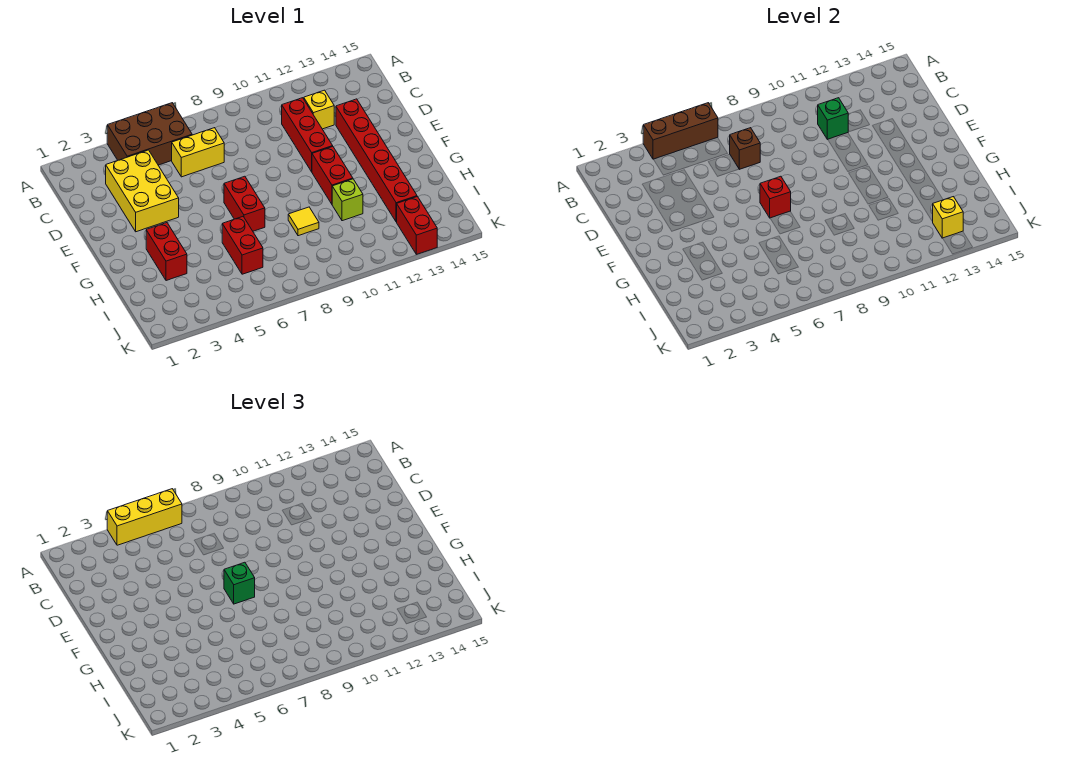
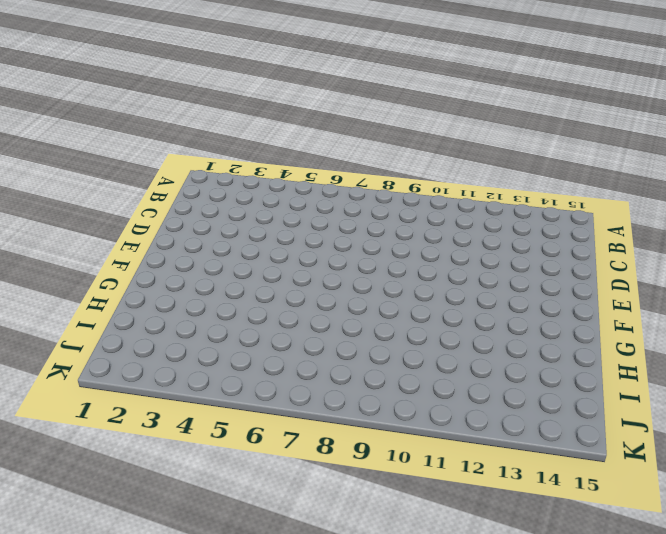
none -> brown brick A4:B6 level 1
none -> yellow brick C3:E4 level 1
none -> yellow brick C6:C7 level 1

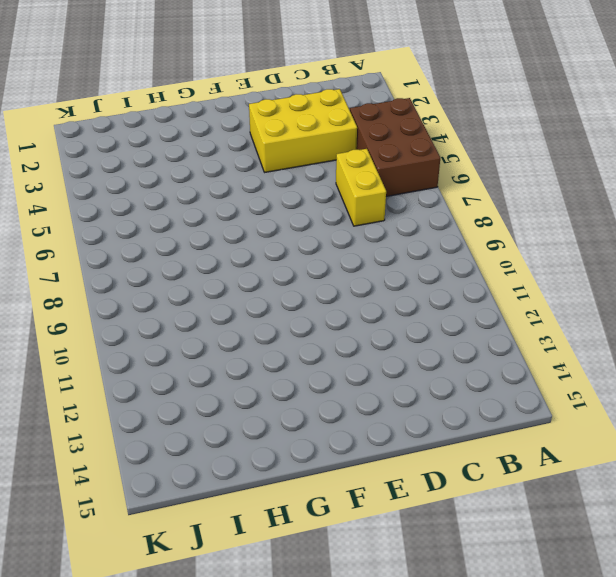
none -> red brick C11:E11 level 1
none -> yellow brick C12 level 1
none -> red brick D13:I13 level 1

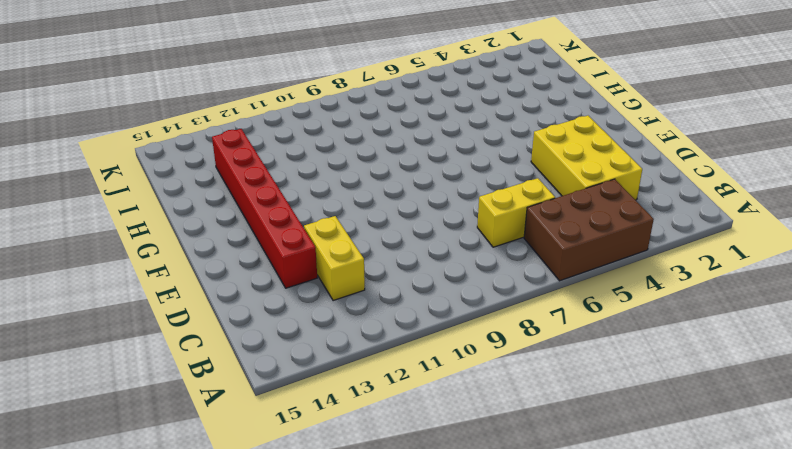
yellow brick C12:D12 level 1 -> yellow brick C12 level 1
none -> red brick C11:E11 level 1
none -> red brick F7:G7 level 1
none -> red brick F11:G11 level 1

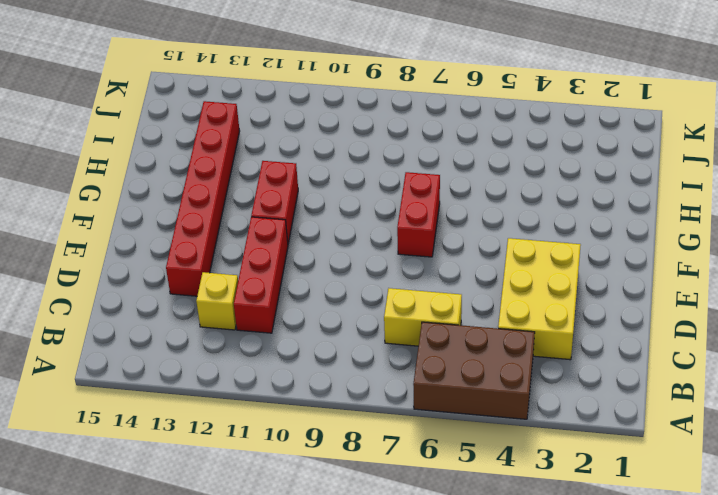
none -> red brick G3:H3 level 1
none -> red brick H6:I6 level 1
none -> yellow tile H9 level 1

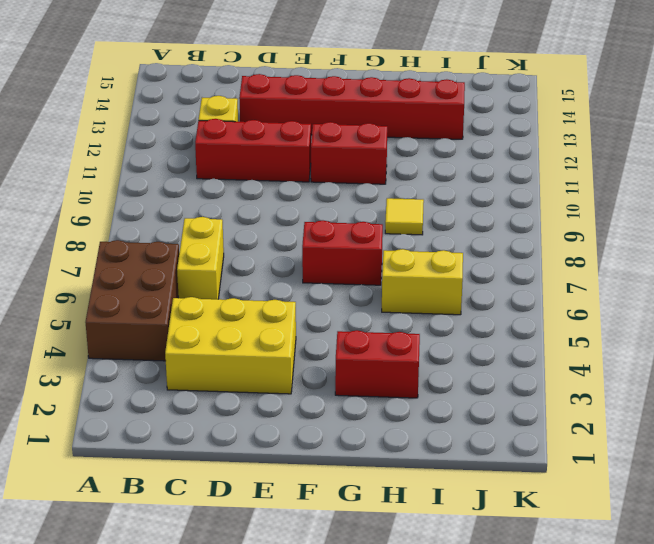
yellow brick H6:I6 level 1 -> red brick H6:I6 level 1
none -> lime brick H11 level 1
none -> red brick J13:K13 level 1
none -> brown brick A4:A6 level 2

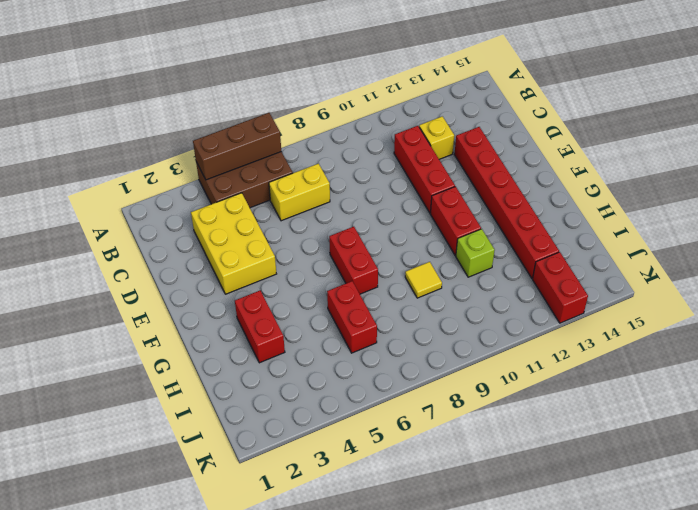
none -> brown brick C7 level 2
none -> green brick C11 level 2
none -> red brick F7 level 2

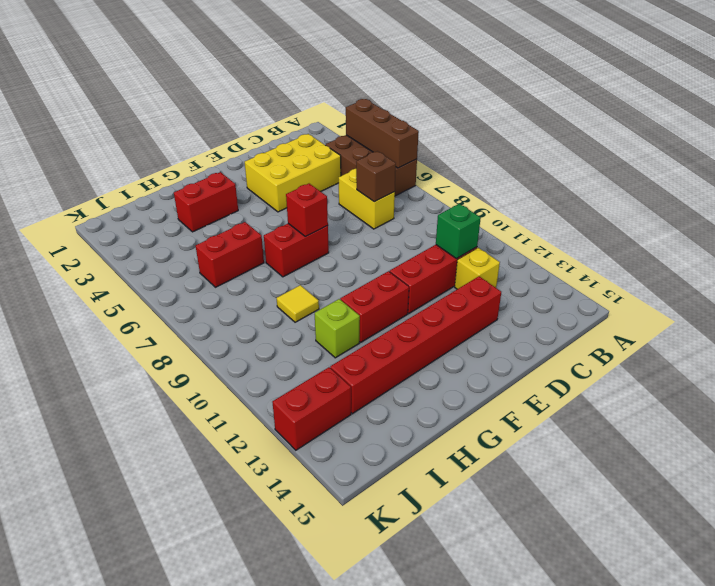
none -> yellow brick J13 level 2
none -> yellow brick A4:A6 level 3
none -> green brick F7 level 3

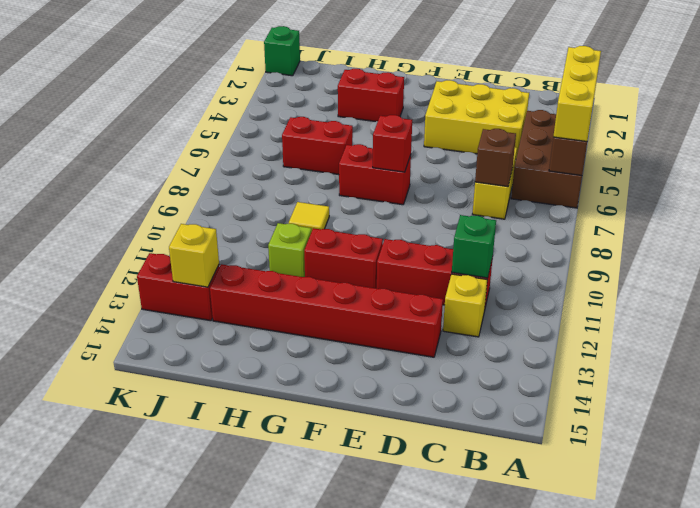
green brick K1 level 1 -> green brick F7 level 3

